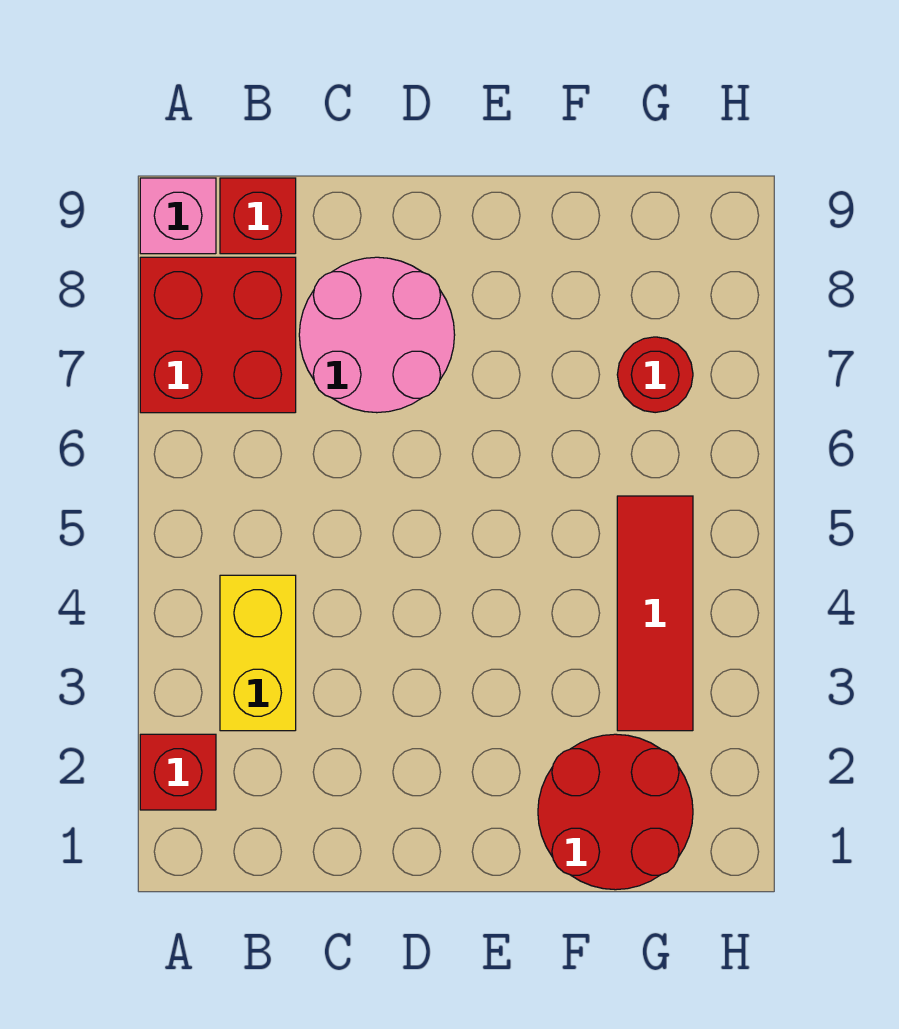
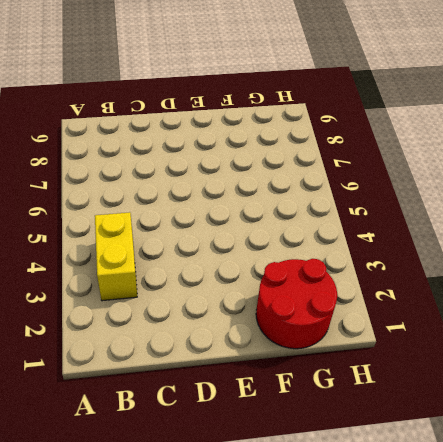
none -> red brick A2 level 1
none -> red brick A7:B8 level 1

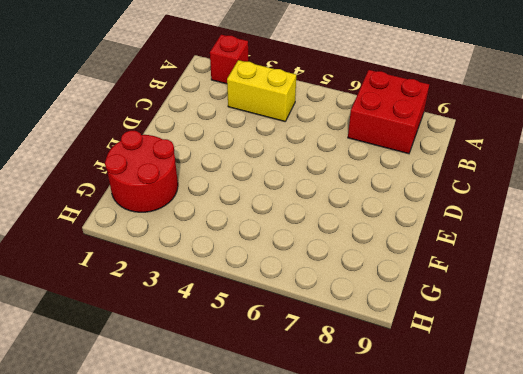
none -> pink brick A9 level 1
none -> red brick B9 level 1

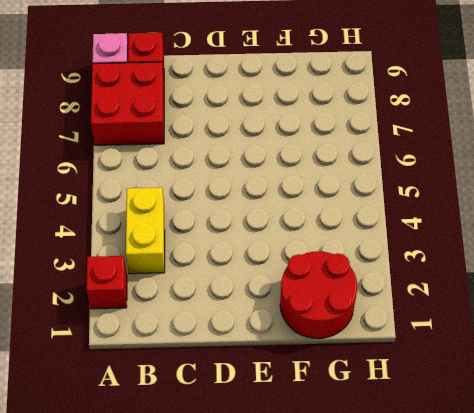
none -> pink round brick C7:D8 level 1
none -> red tile G3:G5 level 1

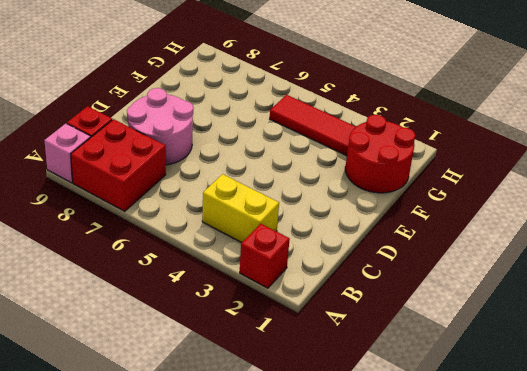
none -> red round brick G7 level 1

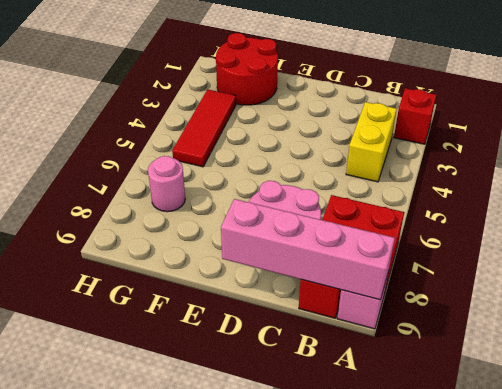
pink brick A9:D9 level 2 -> none
pink round brick G7 level 1 -> red round brick G7 level 1

